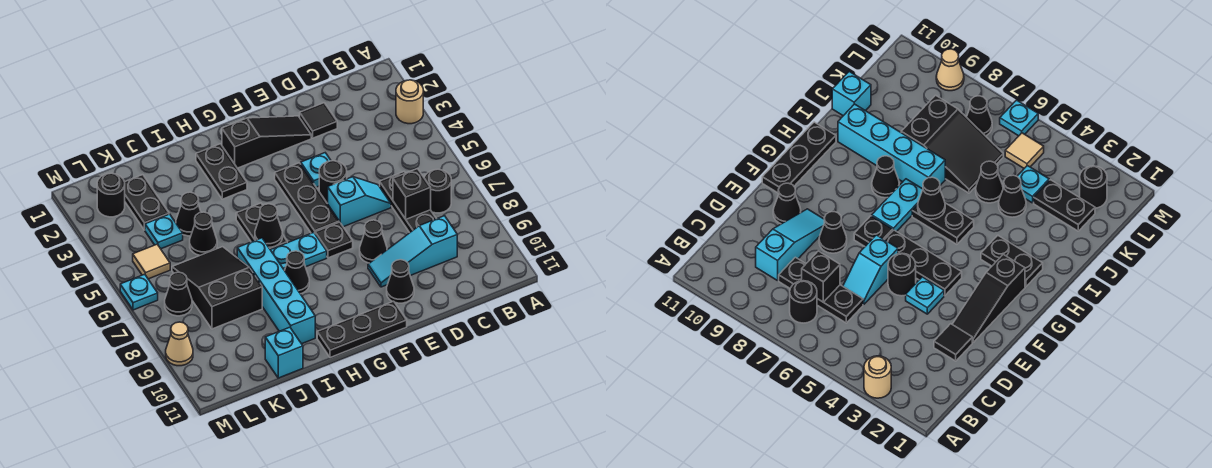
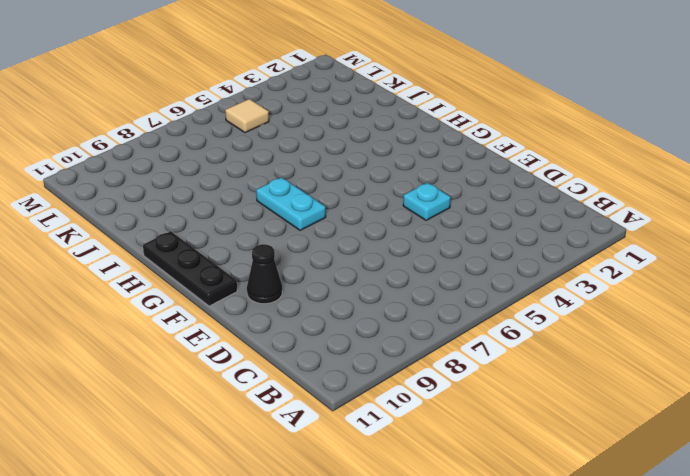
none -> tan round brick A3 level 1
none -> black round brick B7 level 1
none -> black plate C6:C8 level 1
none -> cyan slope C9:E9 level 1 top C

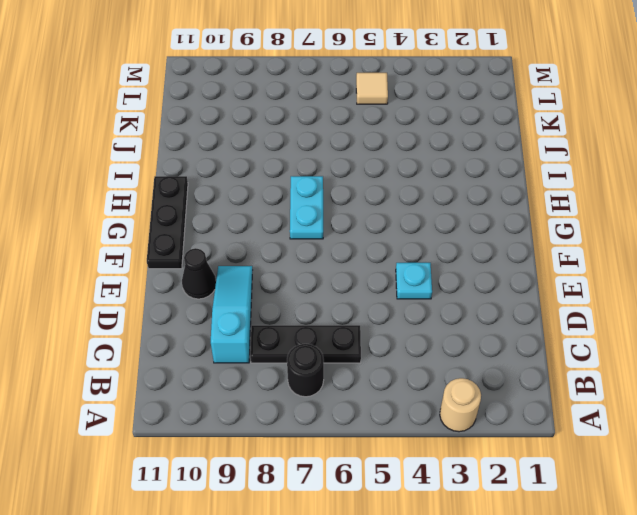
none -> black tile D2 level 1
none -> cyan slope D6:E6 level 1 top E
none -> black slope E2:G2 level 1 top G
none -> black round brick E5 level 1

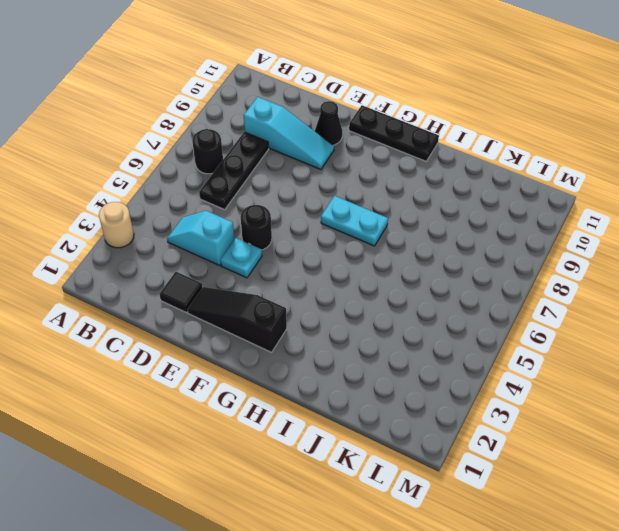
cyan slope C4:D4 level 1 top D -> cyan slope D6:E6 level 1 top E
none -> black cone E8 level 1
none -> black plate F4:F6 level 1
none -> black plate F7 level 1
none -> black plate H2:H3 level 1

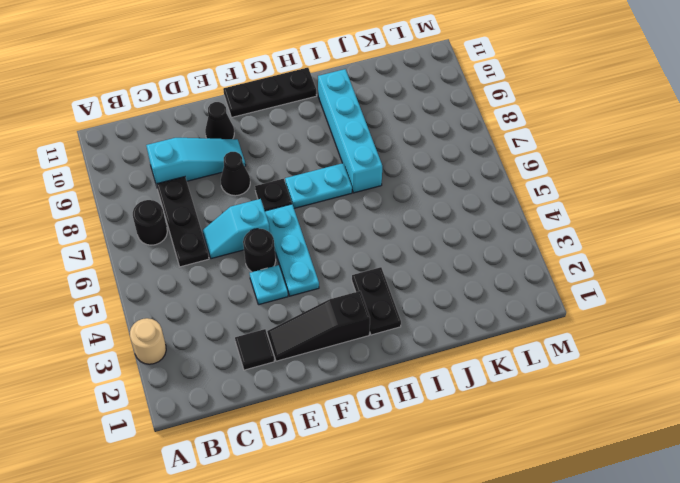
cyan plate F4:F6 level 1 -> black plate F4:F6 level 1
none -> black plate H5:H6 level 1
none -> black cone H8 level 1
none -> black cone J4 level 1
none -> black cone J5 level 1

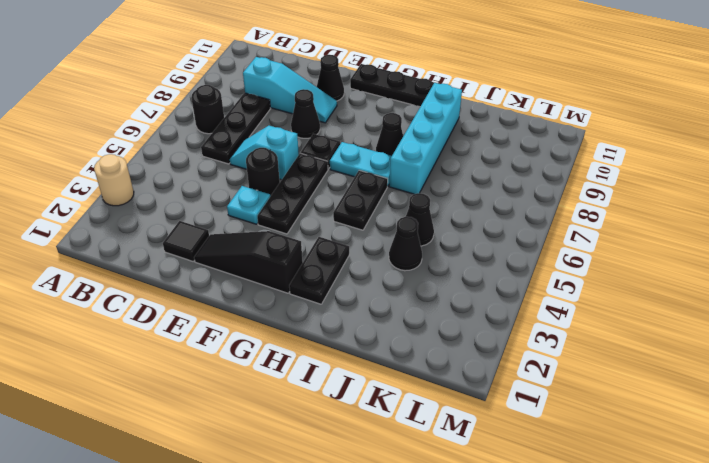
none -> black slope J6:K8 level 1 top 8
none -> cyan brick J11 level 1
none -> black plate K2:K3 level 1
none -> cyan plate K4 level 1

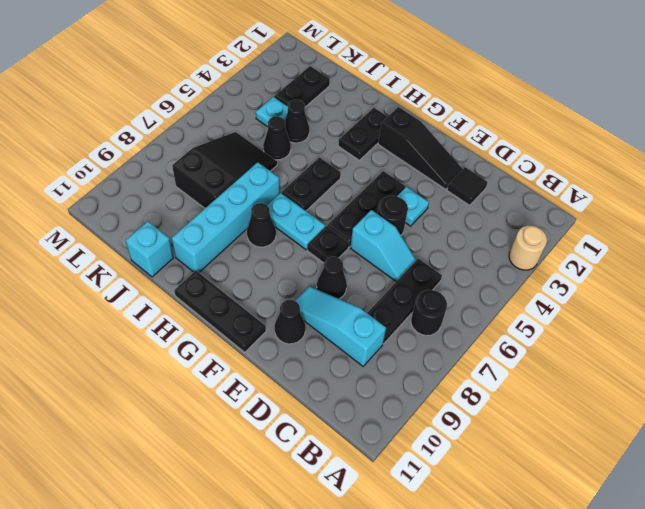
none -> black round brick L2 level 1
none -> tan tile L5 level 1
none -> black cone L7 level 1
none -> cyan plate M6 level 1

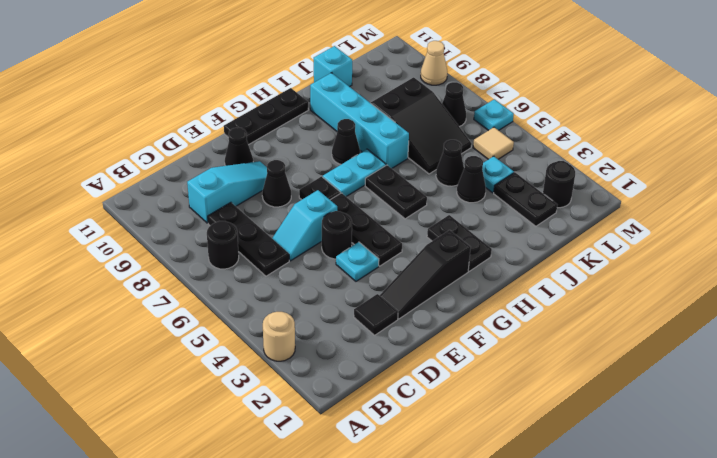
none -> black brick C7 level 2
none -> black cone H6 level 2

